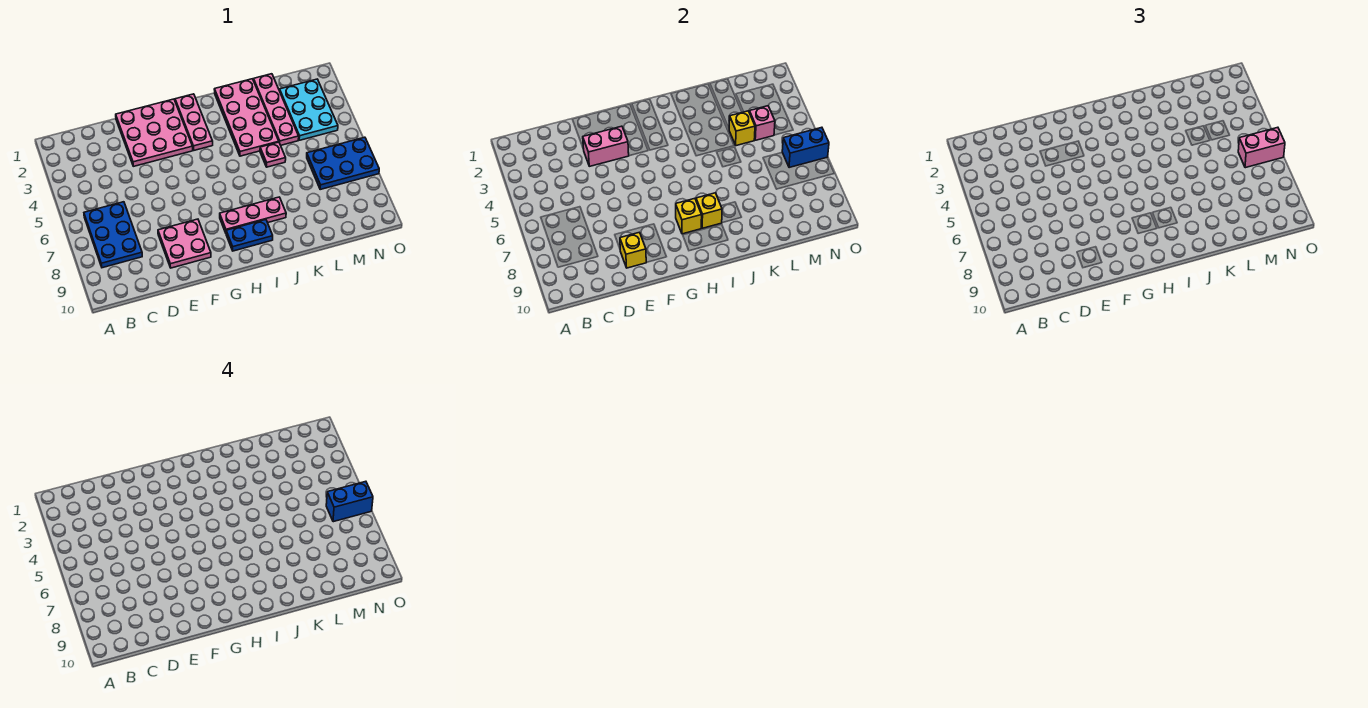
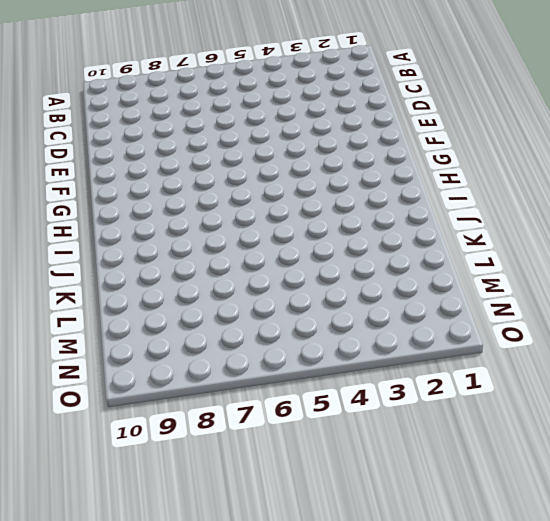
none -> blue plate B6:C8 level 1
none -> pink plate E1:G3 level 1
none -> pink plate E8:F9 level 1

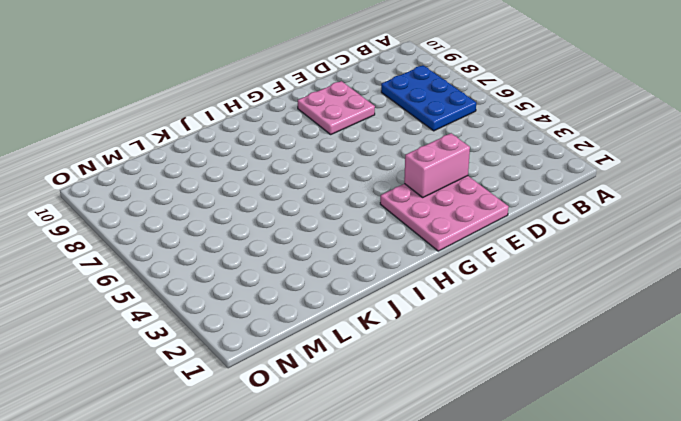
none -> pink plate H1:H3 level 1
none -> pink plate H8:J8 level 1
none -> blue plate H9:I9 level 1

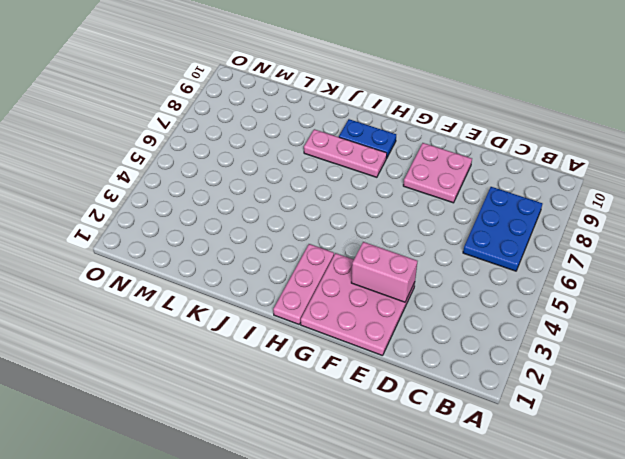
none -> pink plate J1:K4 level 1
none -> pink plate K5 level 1
none -> pink plate L1:L4 level 1

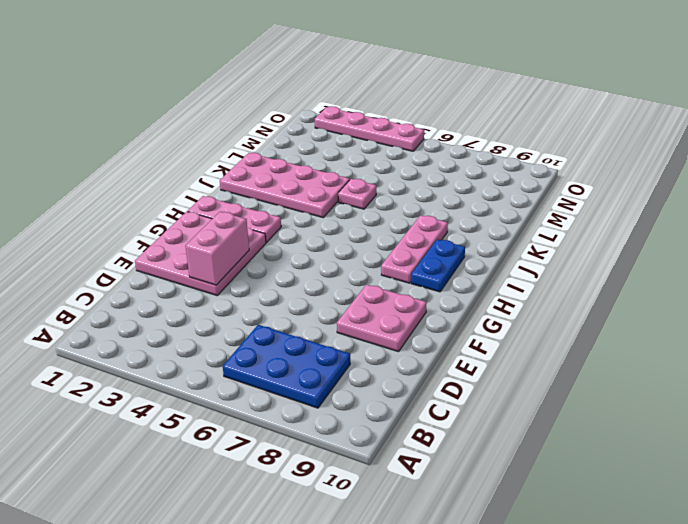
pink plate O2:O5 level 1 -> pink plate L1:L4 level 1
none -> cyan plate M2:N4 level 1
none -> blue plate M6:O7 level 1
none -> yellow brick E9 level 2

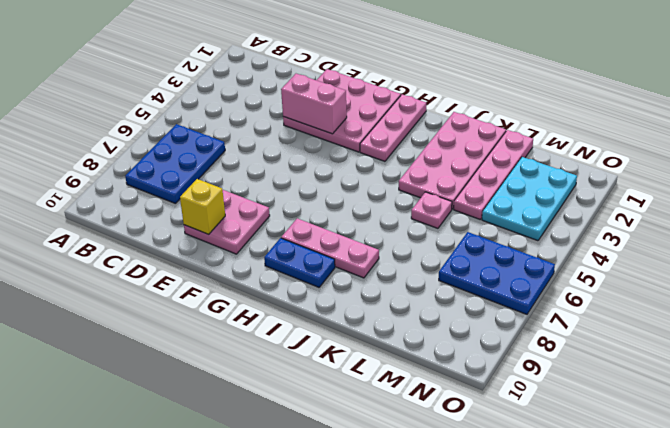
none -> yellow brick H8 level 2
none -> yellow brick I8 level 2
none -> yellow brick L4 level 2

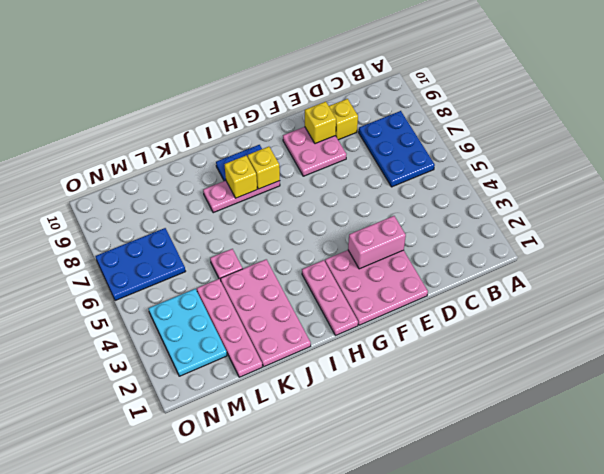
yellow brick D9 level 1 -> yellow brick L4 level 2
none -> pink brick M4 level 2
none -> blue brick N6:O6 level 2
none -> pink brick N6:O6 level 3

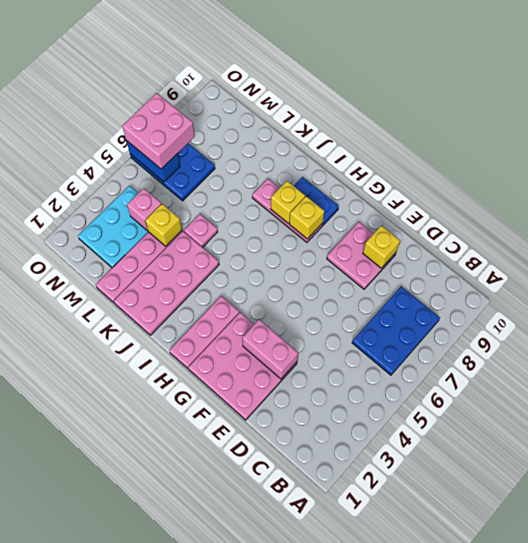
pink brick N6:O7 level 3 -> pink brick N6:O6 level 3
none -> blue brick N6:O6 level 4

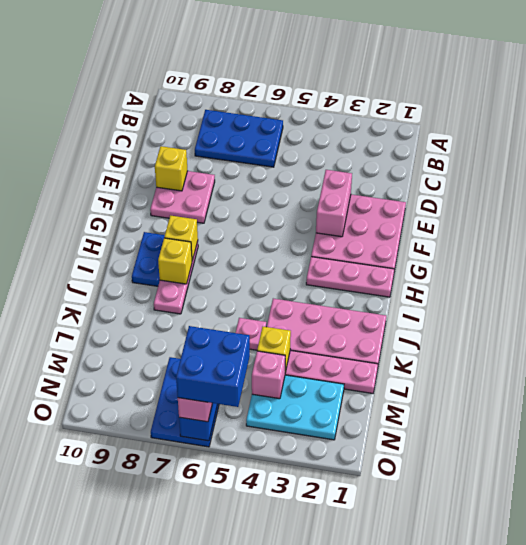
blue brick N5:O6 level 4 -> blue brick N6:O6 level 4

